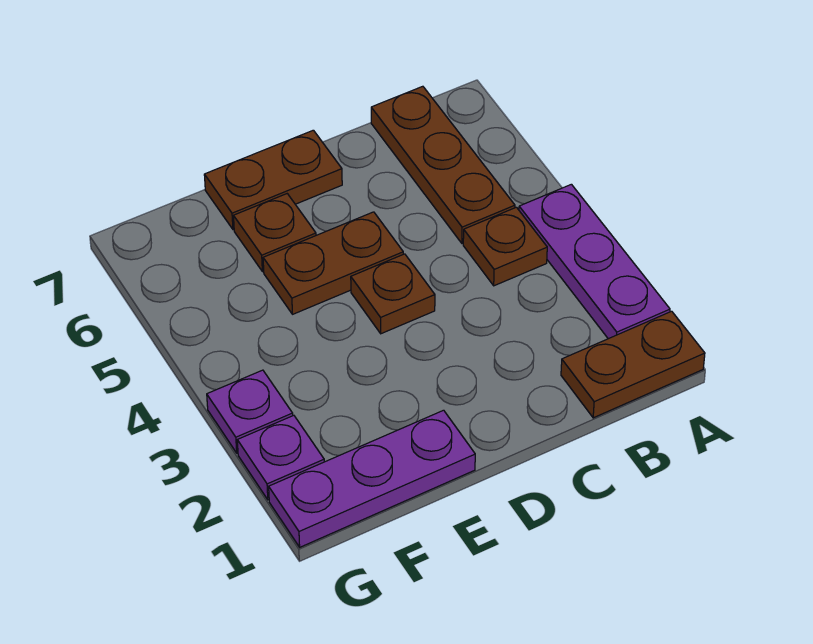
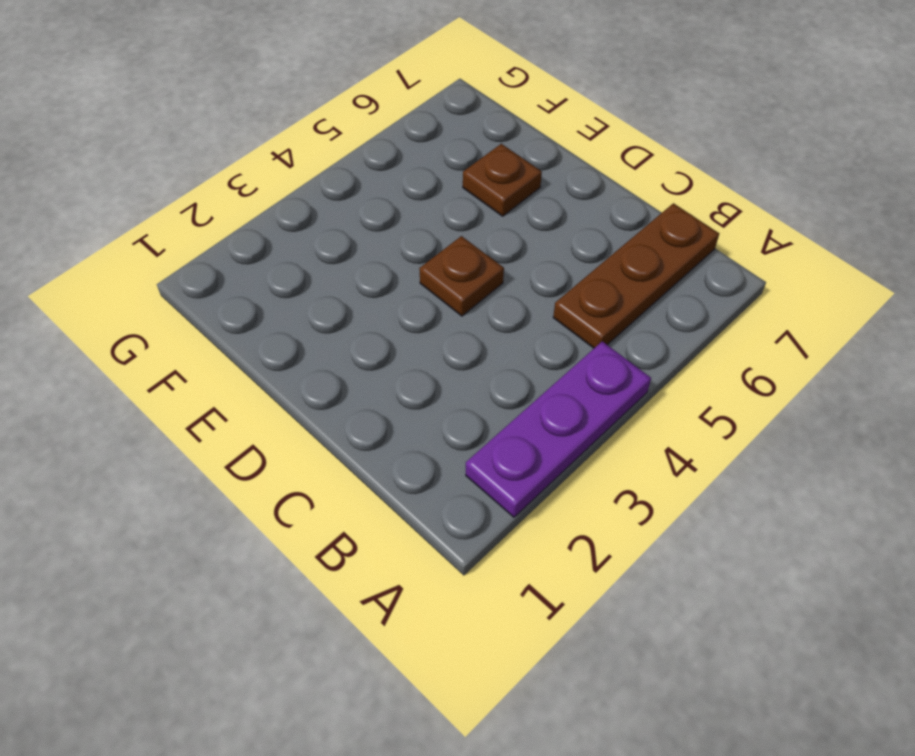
none -> brown plate A1:B1 level 1
none -> brown plate B4 level 1

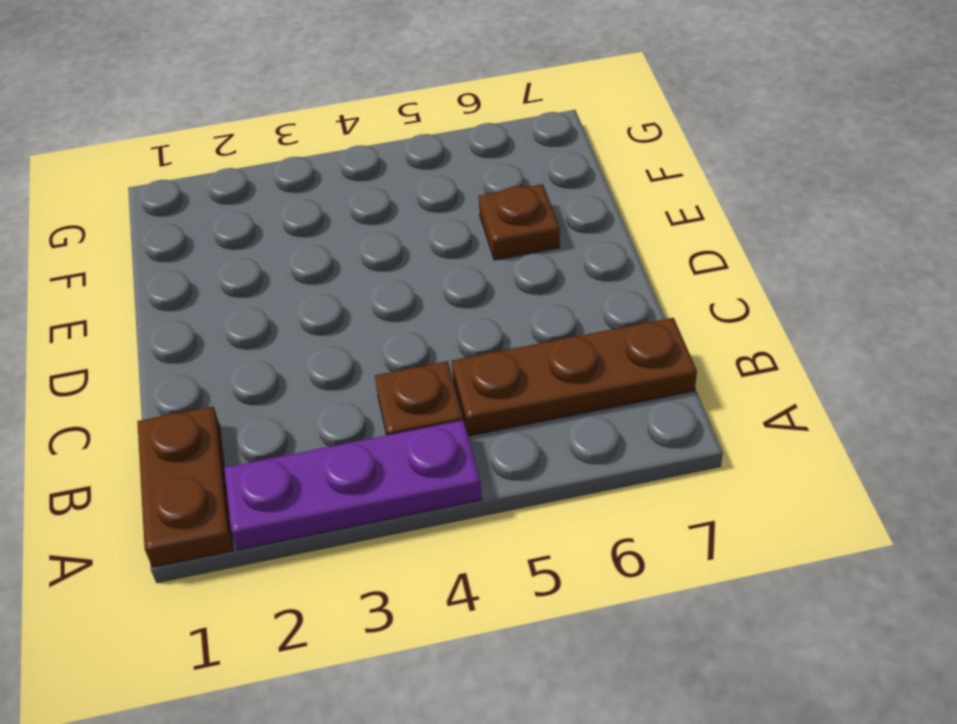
none -> brown plate D4 level 1
none -> brown plate D5:E5 level 1

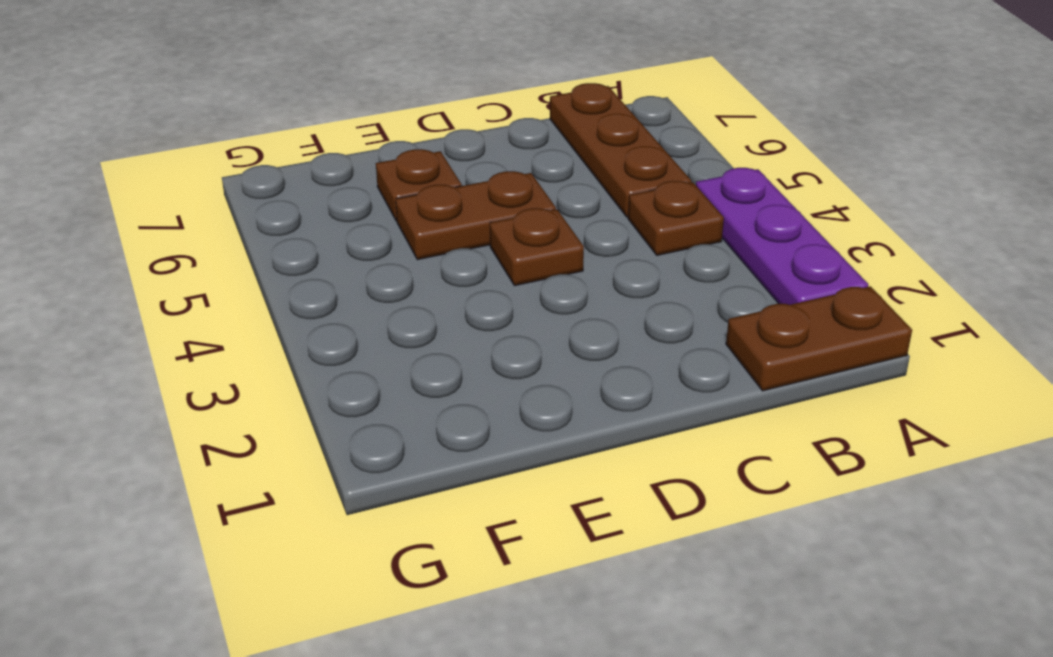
none -> brown plate D7:E7 level 1
none -> purple plate E1:G1 level 1

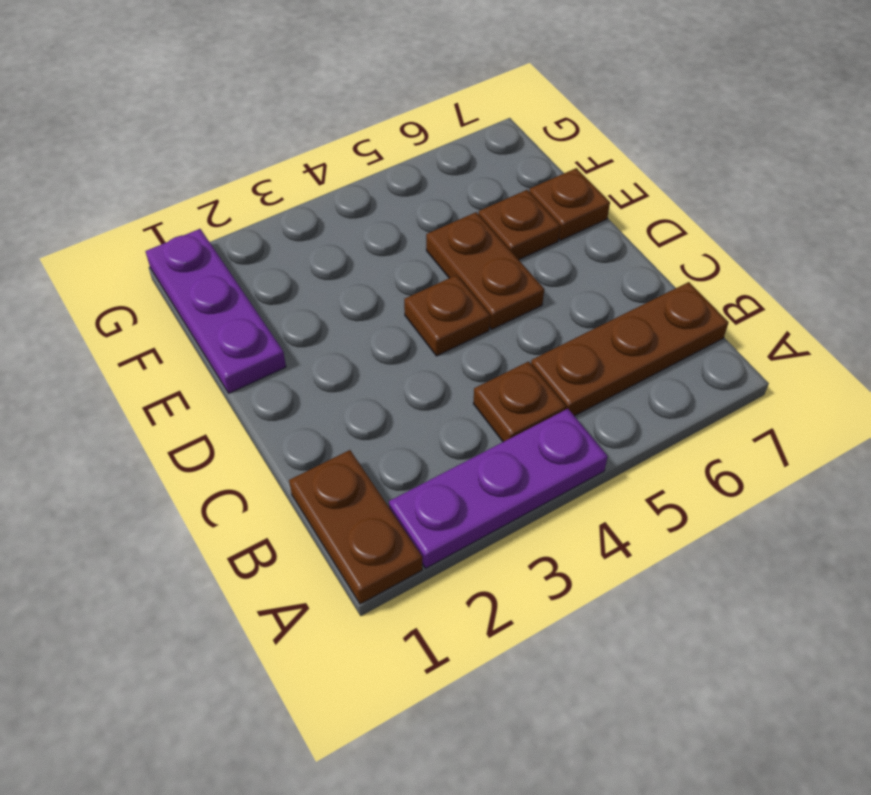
brown plate E7 level 1 -> brown plate D7:E7 level 1
none -> purple plate G2 level 1
none -> purple plate G3 level 1

